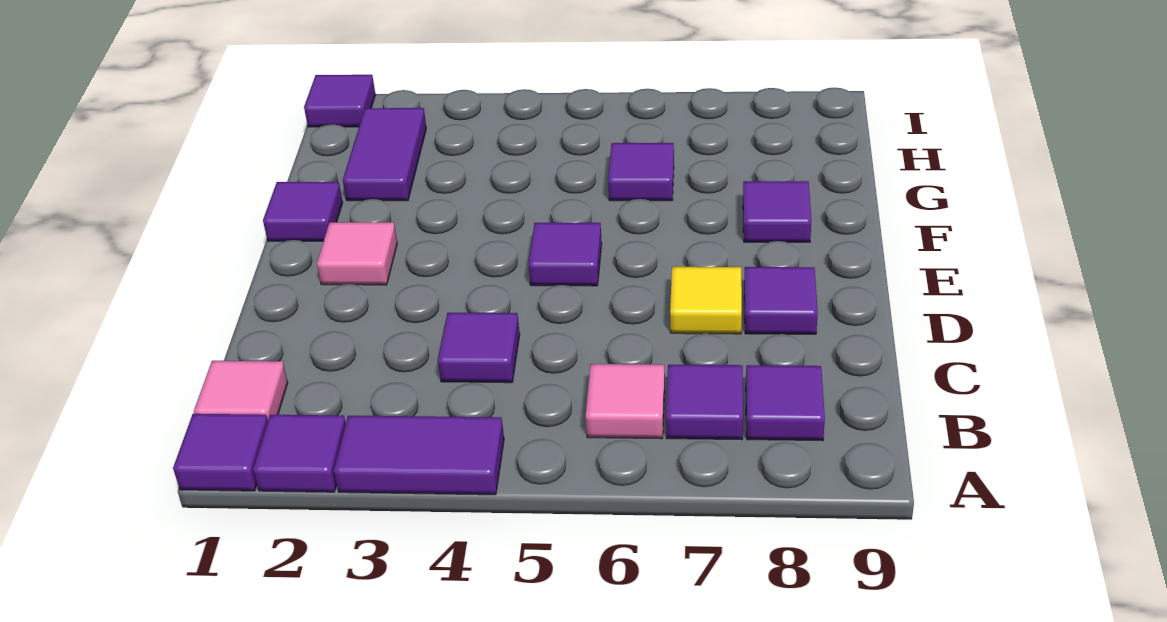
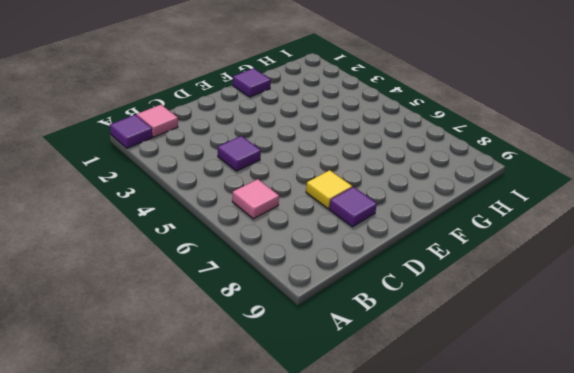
none -> purple tile A2 level 1
none -> purple tile A3:A4 level 1
none -> purple tile B7 level 1

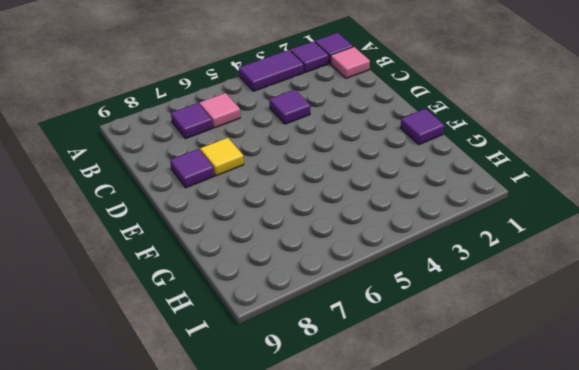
none -> purple tile B8 level 1
none -> pink tile E2 level 1
none -> purple tile E5 level 1

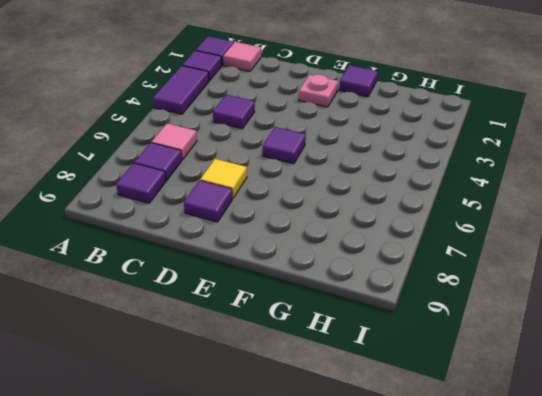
pink plate E2 level 1 -> pink tile E2 level 1
none -> purple tile F8 level 1
none -> purple tile G2:H2 level 1
none -> purple tile G6 level 1

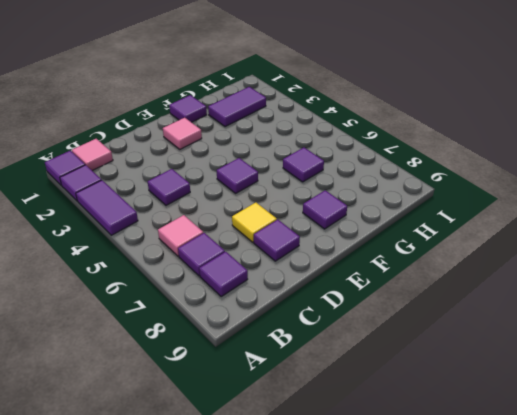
none -> purple tile I1 level 1

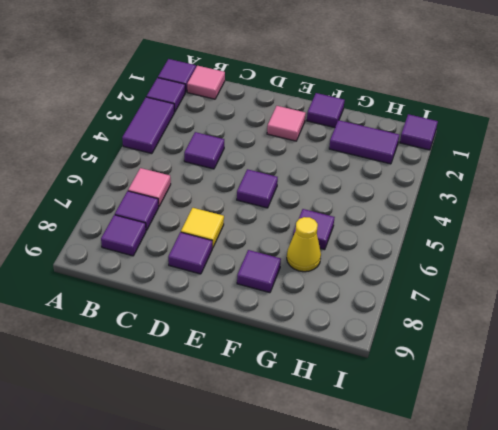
yellow cone G7 level 1 -> none

